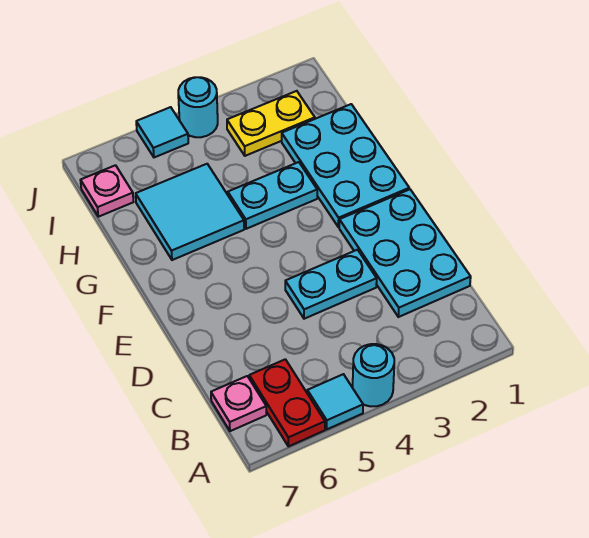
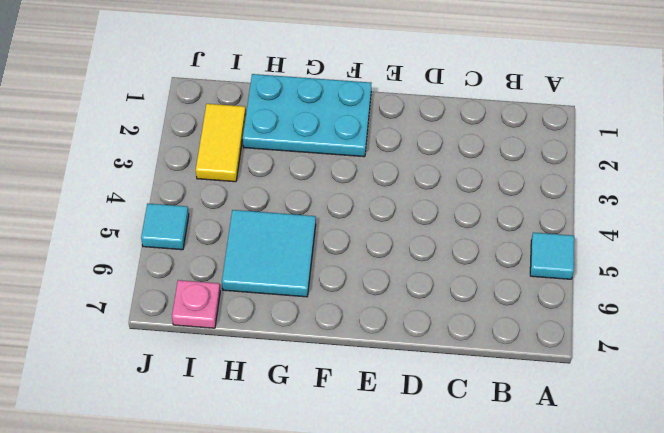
yellow tile I2:I3 level 1 -> yellow plate I2:I3 level 1
none -> cyan round brick A4 level 1
none -> red plate A6:B6 level 1
none -> pink plate B7 level 1

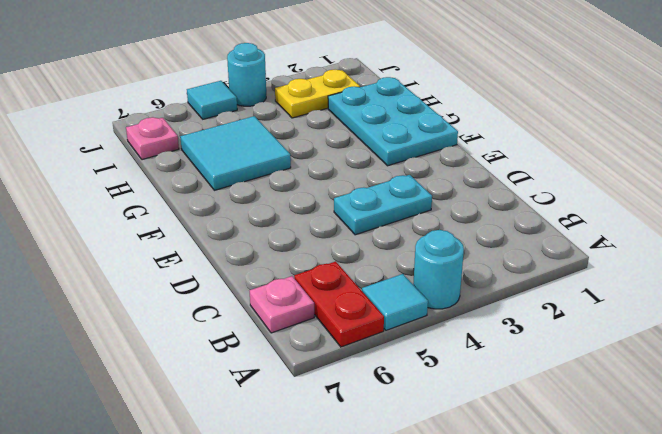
none -> cyan plate C1:E2 level 1
none -> cyan plate G3:G4 level 1

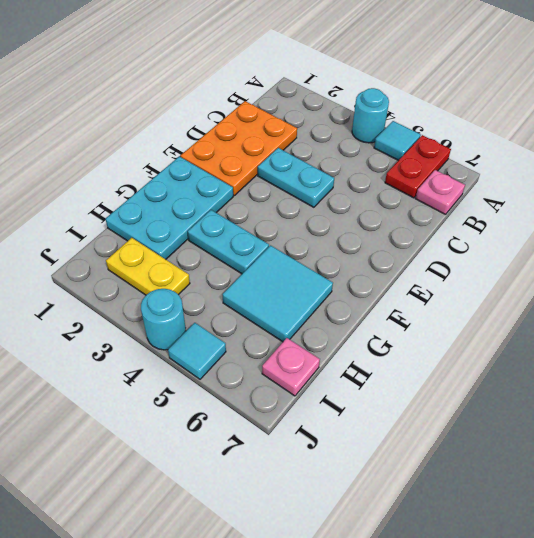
orange plate C1:E2 level 1 -> cyan plate C1:E2 level 1

